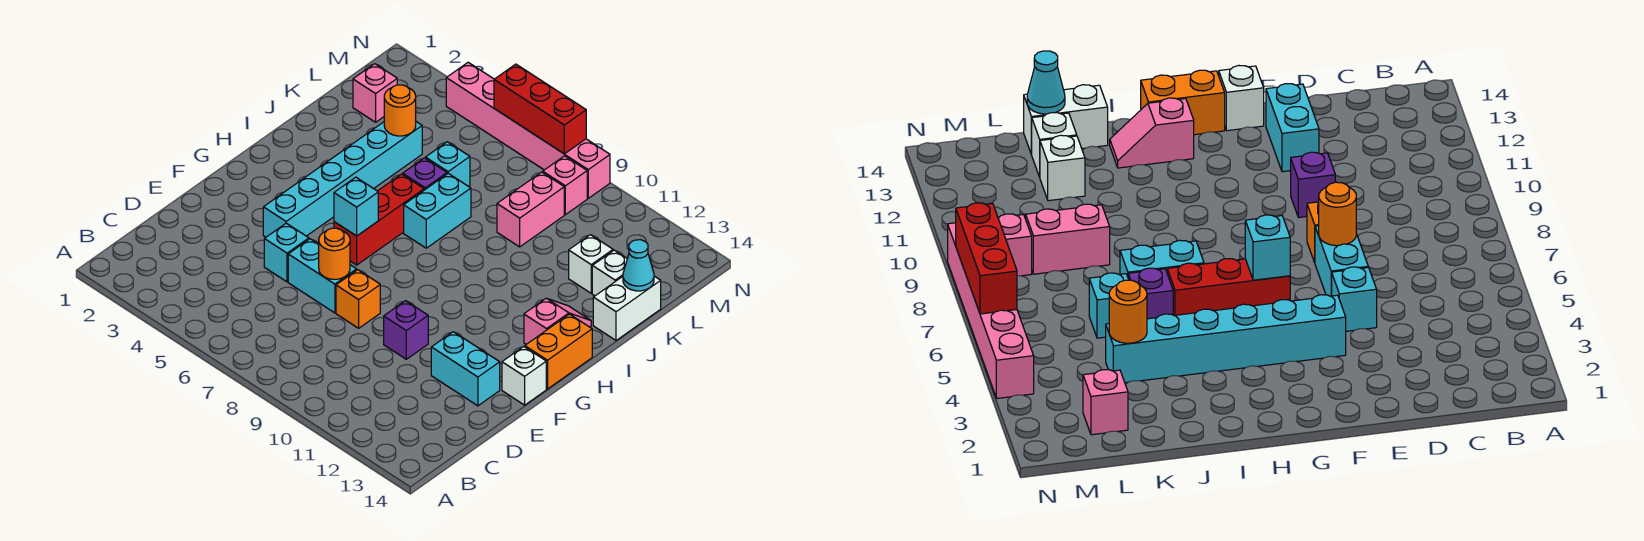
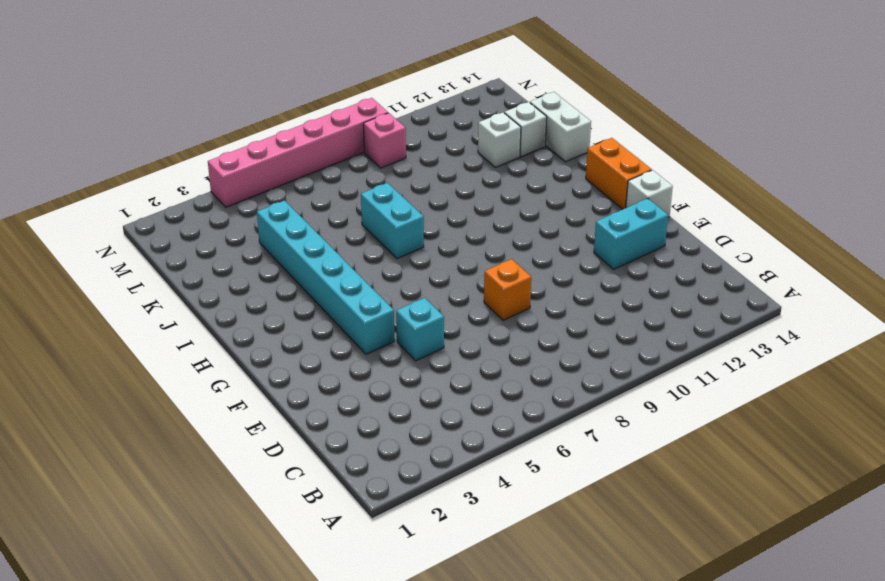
none -> cyan brick E6:E7 level 1
none -> purple brick E10 level 1
none -> red brick G6:I6 level 1

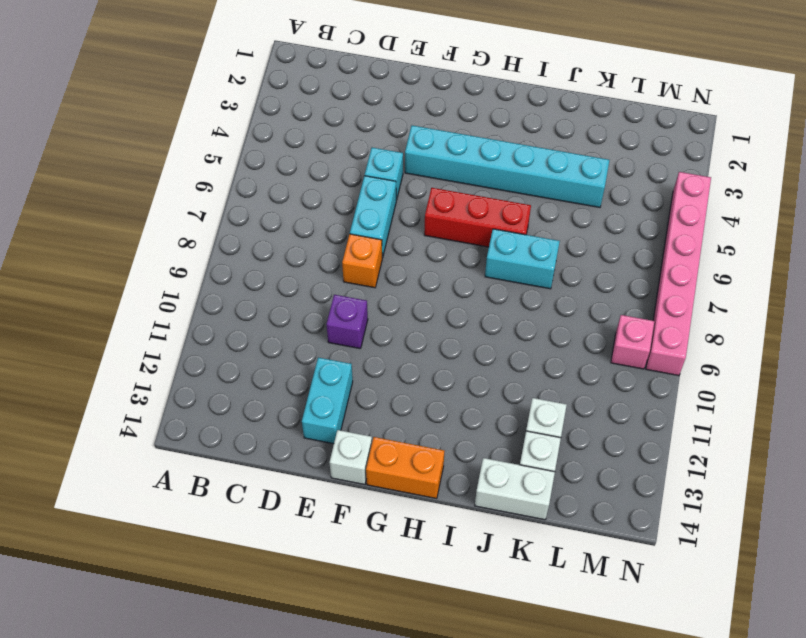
none -> pink slope H13:I13 level 1 top H
none -> purple brick J6 level 1
none -> cyan brick K6 level 1

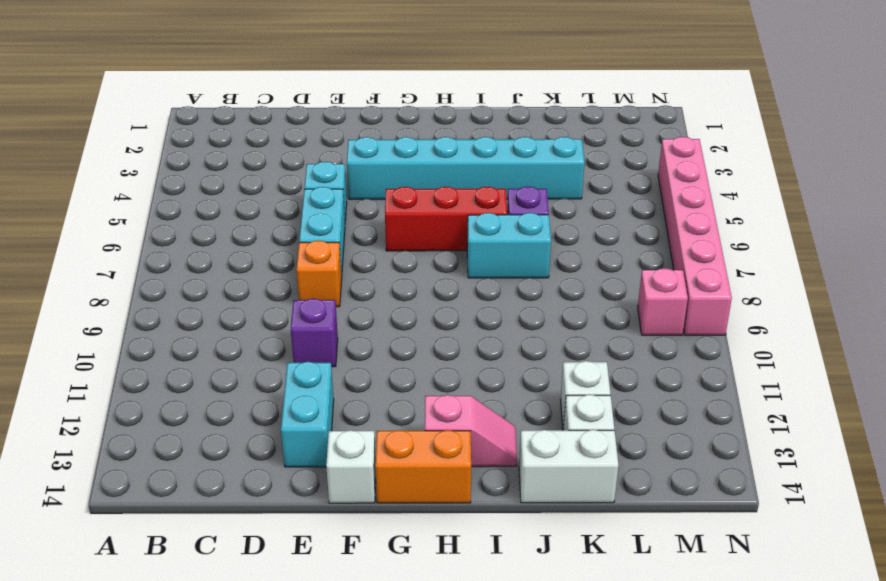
none -> cyan brick K6 level 1
none -> pink brick K9:L9 level 1
none -> pink brick L2 level 1

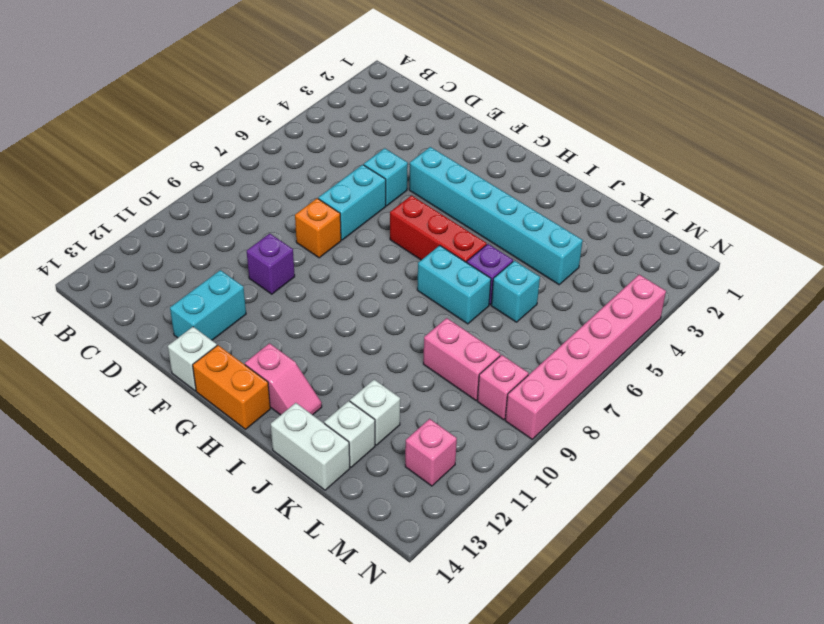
pink brick M12 level 1 -> pink brick L2 level 1
none -> orange round brick E7 level 2
none -> cyan brick G6 level 2
none -> orange round brick K4 level 2

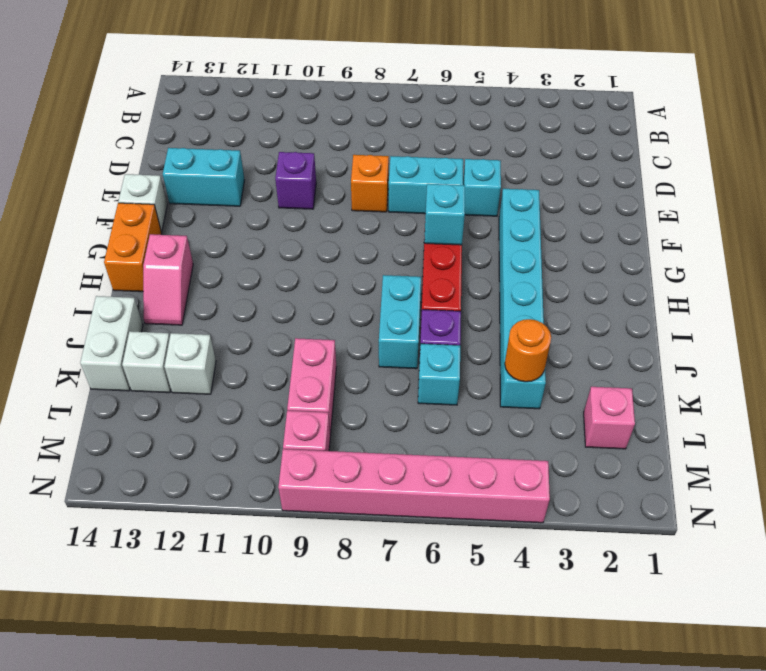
none -> orange round brick E7 level 2
none -> cyan cone K14 level 2
none -> red brick N6:N8 level 2

